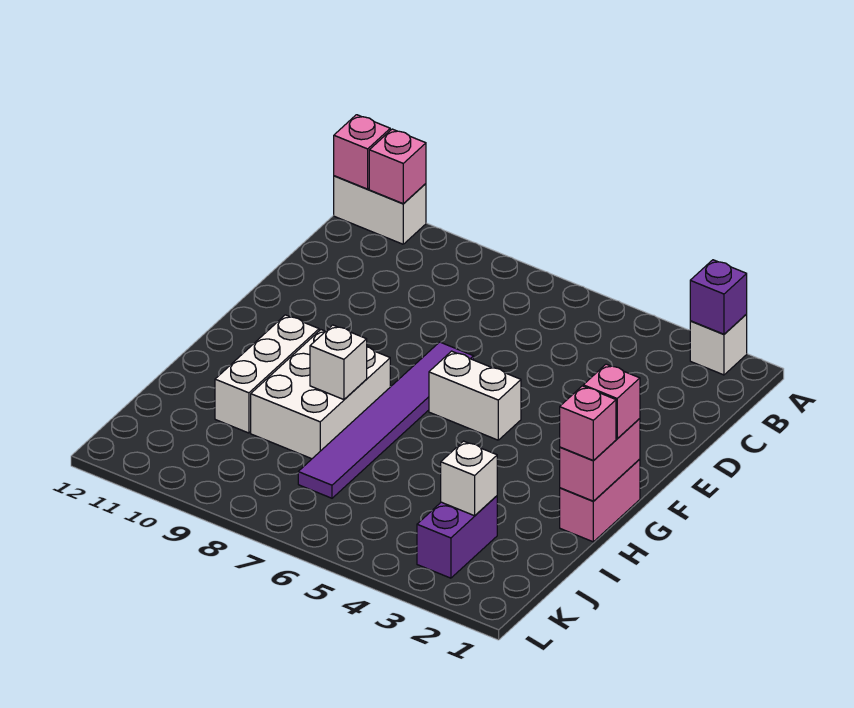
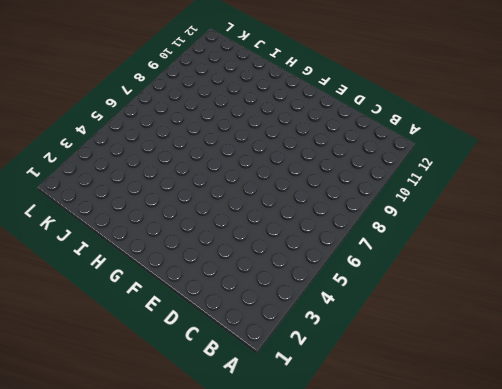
none -> white brick A2 level 1
none -> white brick A11:A12 level 1
none -> purple tile E7:J7 level 1

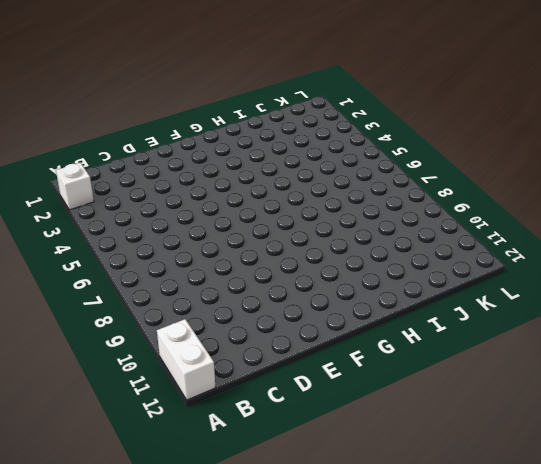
none -> purple tile E7:J7 level 1
none -> white brick F5:F6 level 1
none -> pink brick G1:H1 level 1

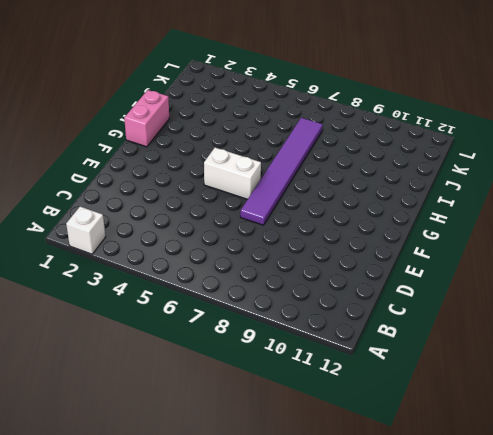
none -> white brick A11:A12 level 1
none -> white brick G8:I9 level 1
none -> white brick G10:I10 level 1

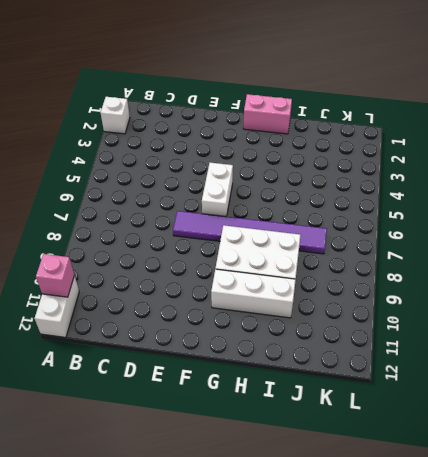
none -> purple brick J3:K3 level 1
none -> purple brick A2 level 2
none -> pink brick A12 level 2

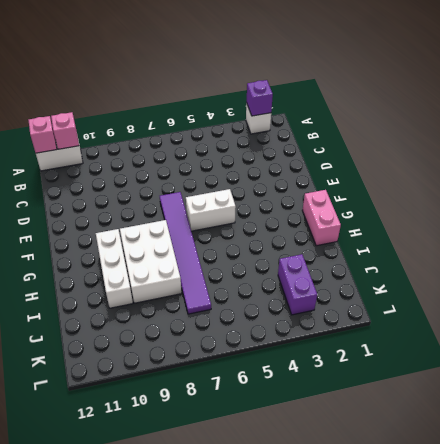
none -> pink brick G1:H1 level 2
none -> white brick H8 level 2
none -> white brick J3 level 2

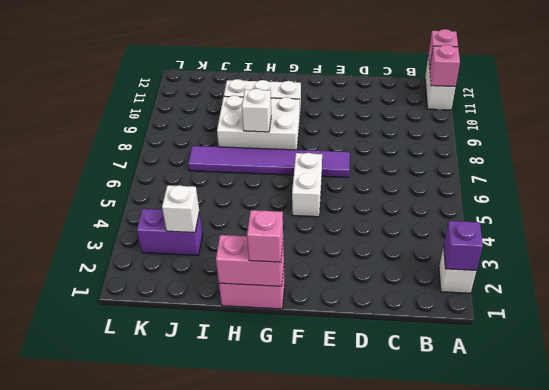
none -> pink brick H1 level 3

